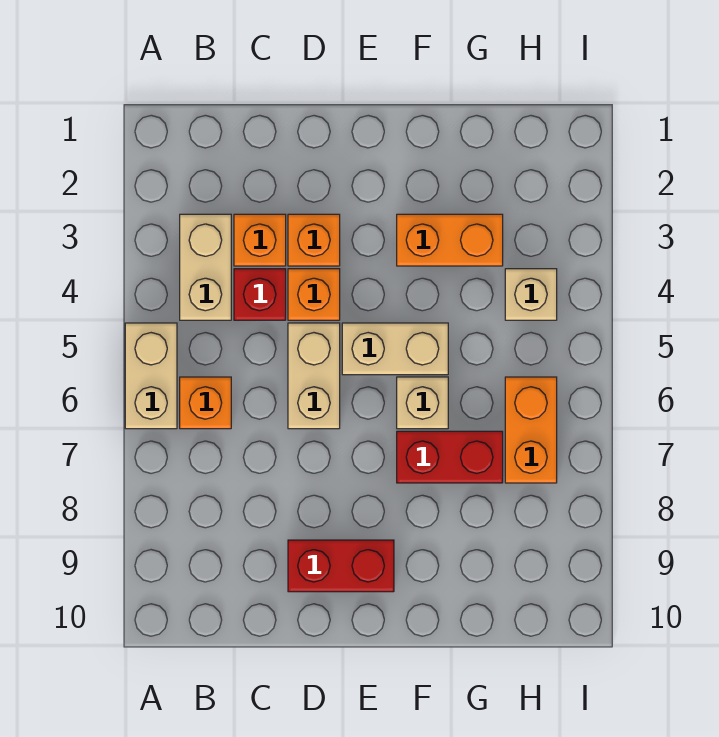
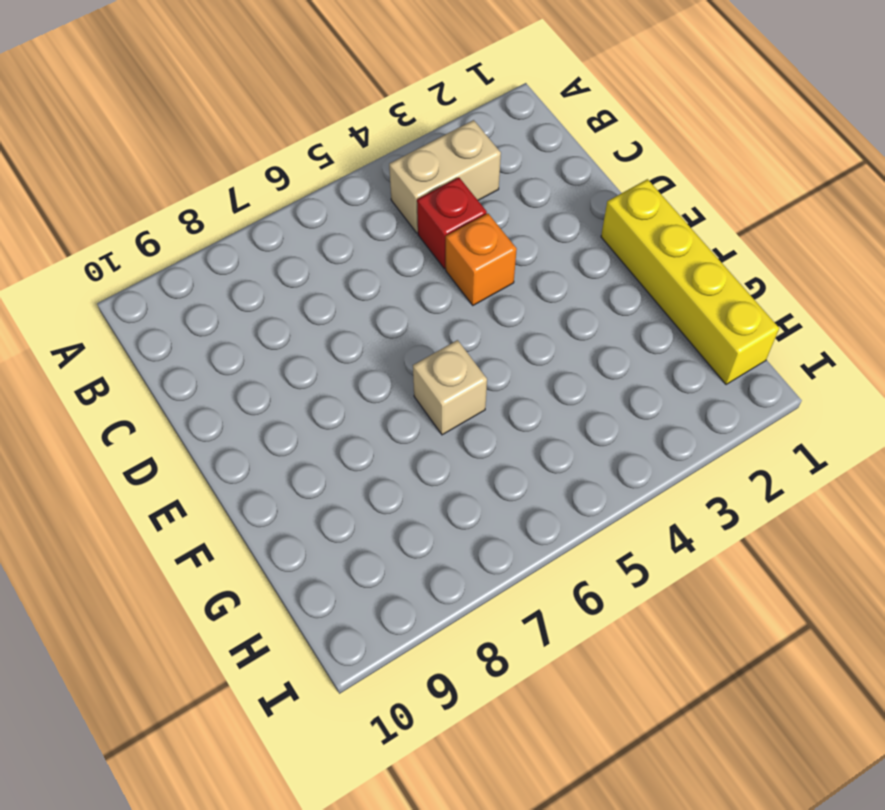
yellow brick E1:H1 level 1 -> none
none -> tan brick A5:A6 level 1
none -> orange brick B6 level 1
none -> orange brick C3 level 1

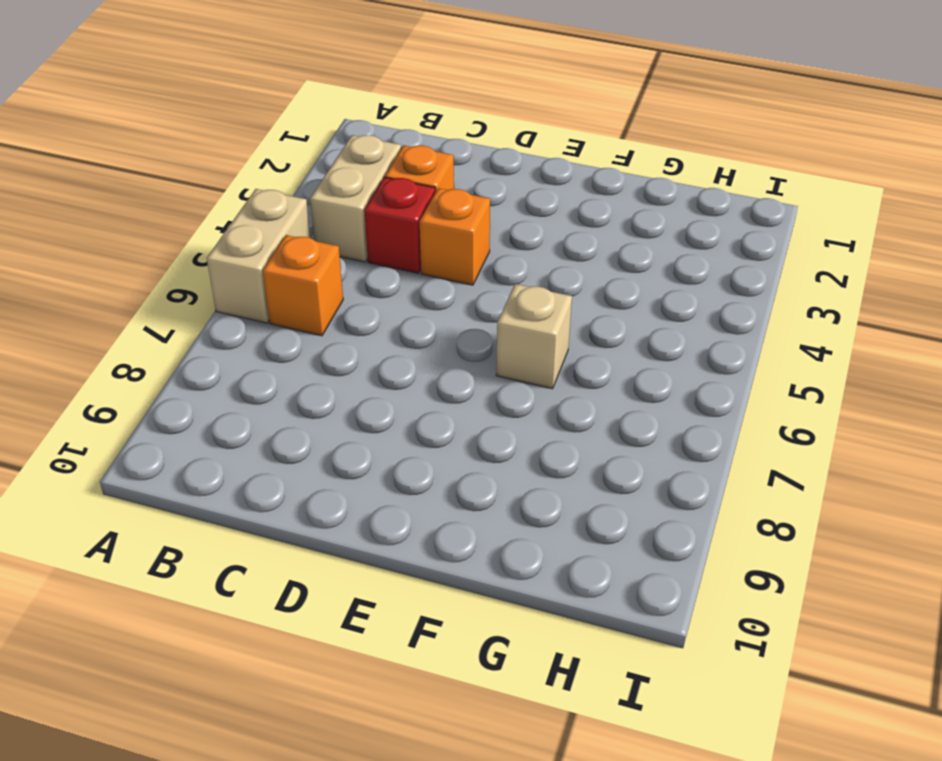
none -> orange brick D3 level 1
none -> tan brick D5:D6 level 1
none -> red brick D9:E9 level 1

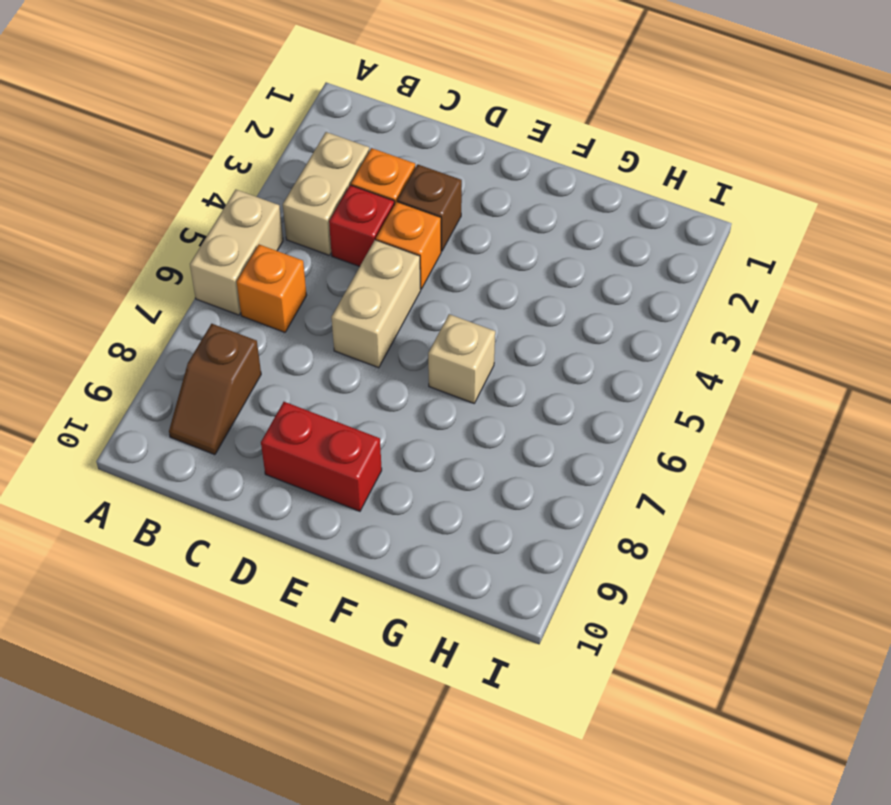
brown slope B8:B9 level 1 top 8 -> none
brown brick D3 level 1 -> orange brick D3 level 1
none -> tan brick E5:F5 level 1
none -> orange brick F3:G3 level 1
none -> red brick F7:G7 level 1

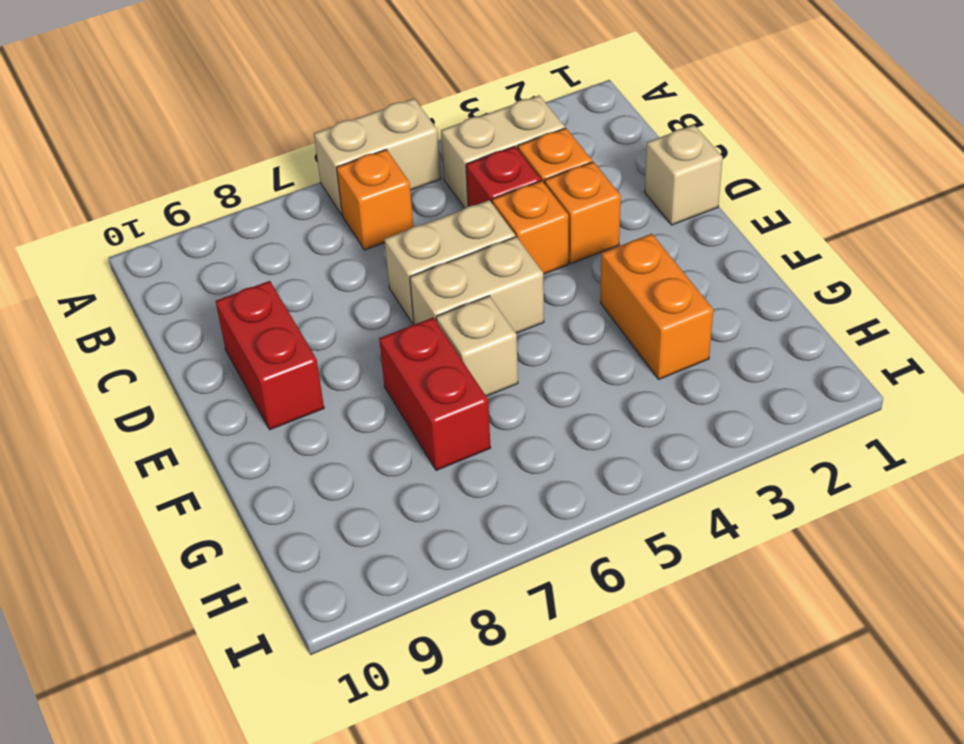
tan brick D1 level 1 -> tan brick H4 level 1
tan brick E5:E6 level 1 -> tan brick E5:F5 level 1
none -> orange brick H6:H7 level 1

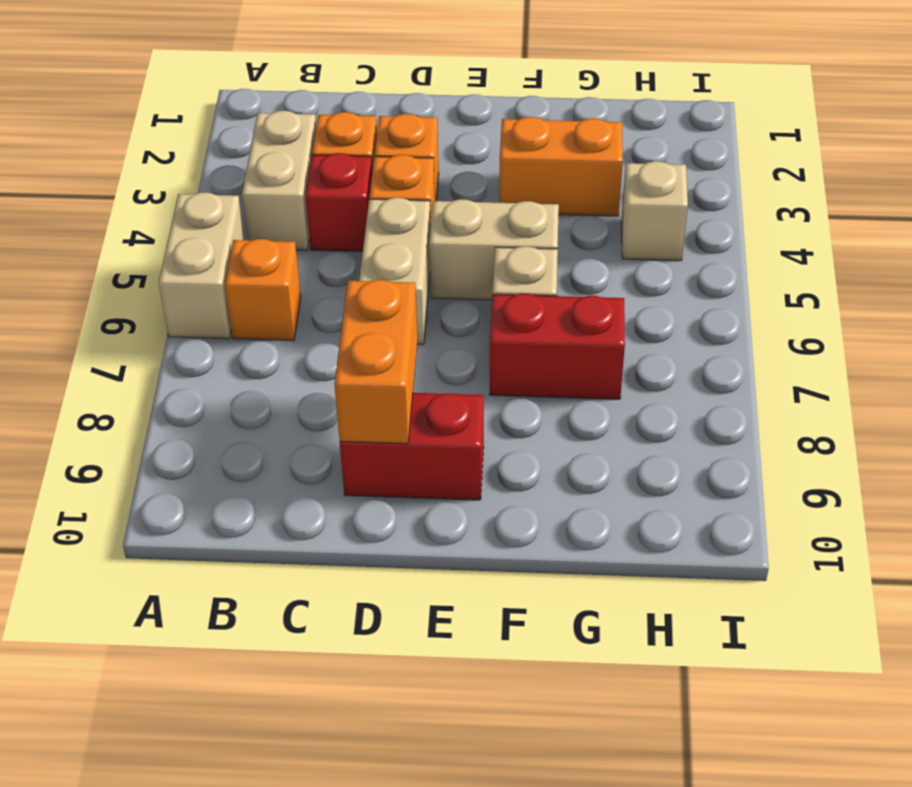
orange brick D8:D9 level 2 -> orange brick H6:H7 level 1

